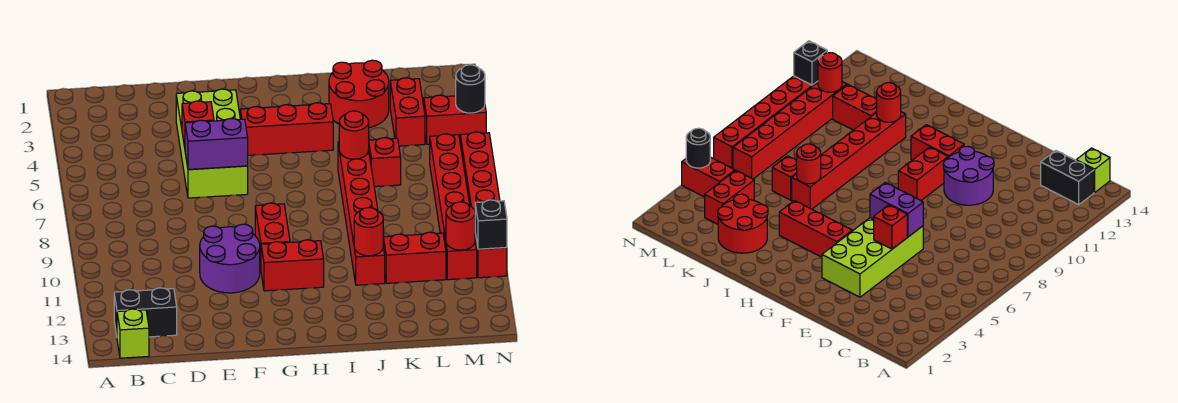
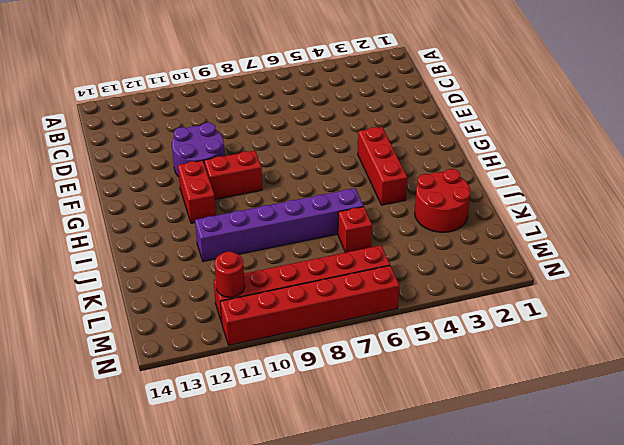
purple brick J6:J11 level 1 -> red brick J6:J11 level 1
none -> black brick B13:C13 level 1
none -> lime brick B14 level 1
none -> lime brick E3:F6 level 1

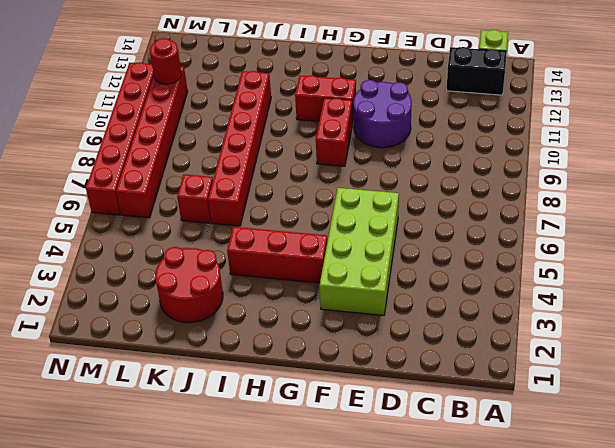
none -> red brick K11:L11 level 1
none -> red brick L3:L4 level 1
none -> red brick M4:N4 level 1

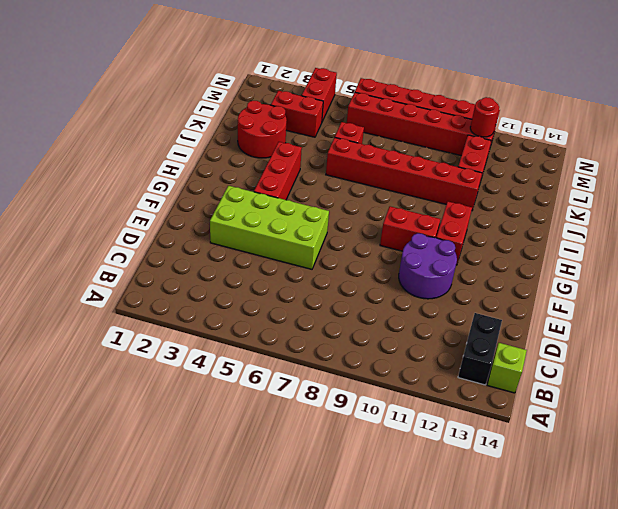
none -> red brick E5 level 2
none -> purple brick E6:F6 level 2
none -> red round brick J6 level 2

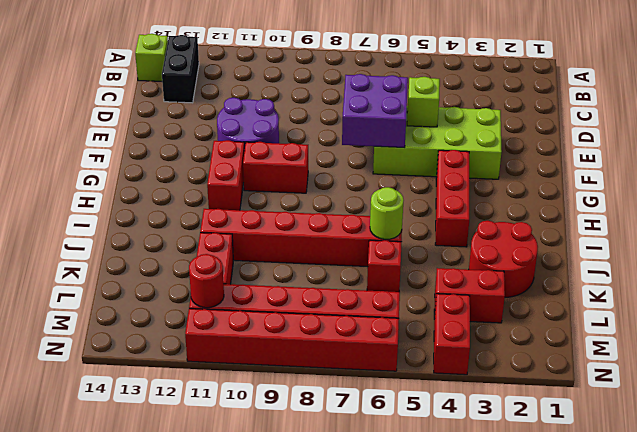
lime brick E5 level 2 -> red brick E5 level 2
purple brick E6:F7 level 2 -> purple brick E6:F6 level 2
lime round brick J6 level 2 -> red round brick J6 level 2
none -> red round brick J11 level 2
none -> black round brick N4 level 2
none -> black brick N11 level 2

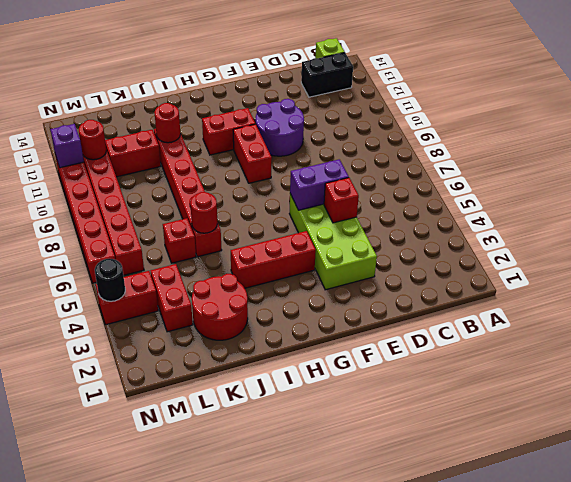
purple brick N11 level 2 -> black brick N11 level 2

